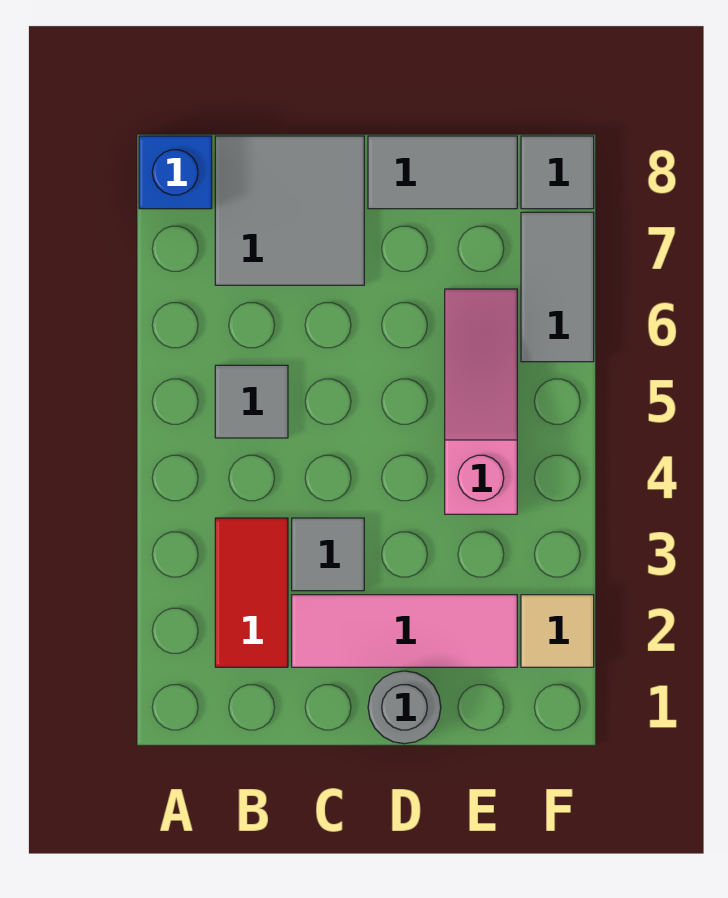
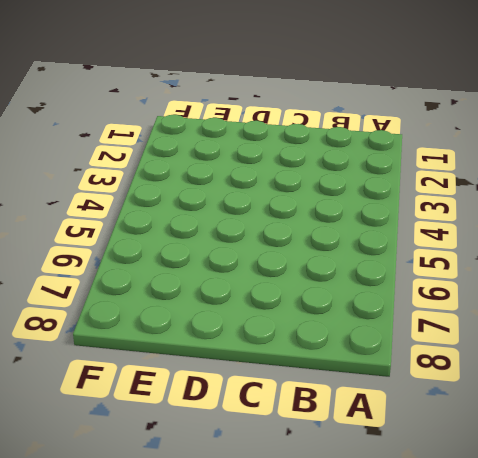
none -> blue brick A8 level 1
none -> red tile B2:B3 level 1
none -> grey tile B5 level 1

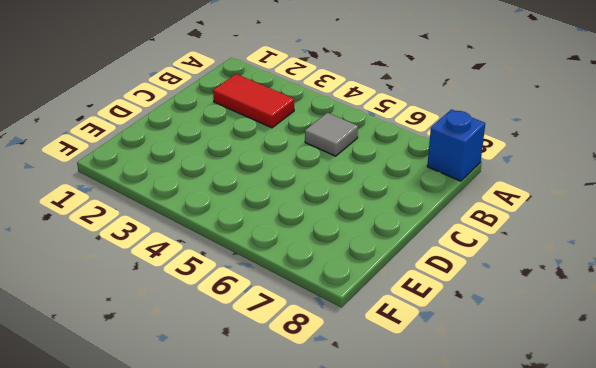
none -> grey tile B7:C8 level 1
none -> pink tile C2:E2 level 1
none -> grey tile C3 level 1

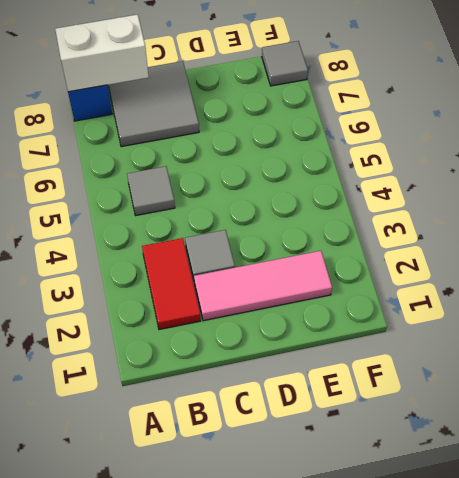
white brick A8:B8 level 2 -> none
none -> grey round brick D1 level 1
none -> grey tile D8:E8 level 1
none -> pink slope E4:E6 level 1 top 4

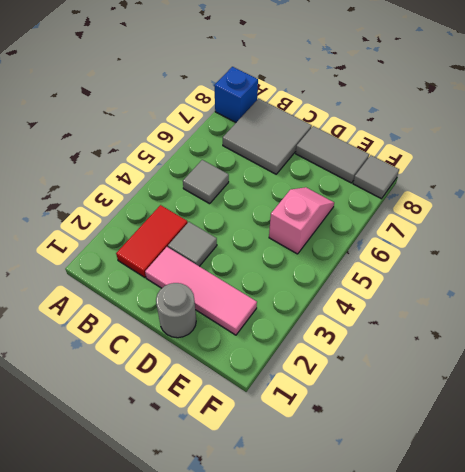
pink slope E5:E6 level 1 top 5 -> pink slope E4:E6 level 1 top 4
none -> tan tile F2 level 1
none -> grey tile F6:F7 level 1

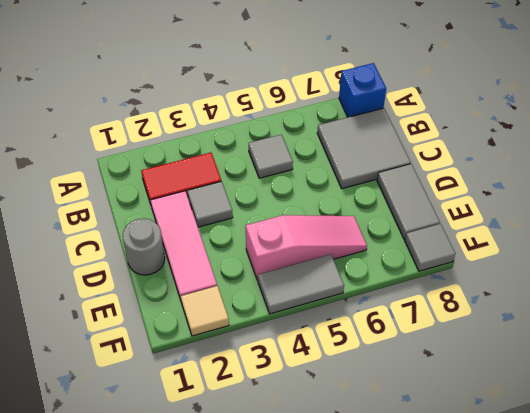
grey tile F4:F5 level 1 -> grey tile F6:F7 level 1

